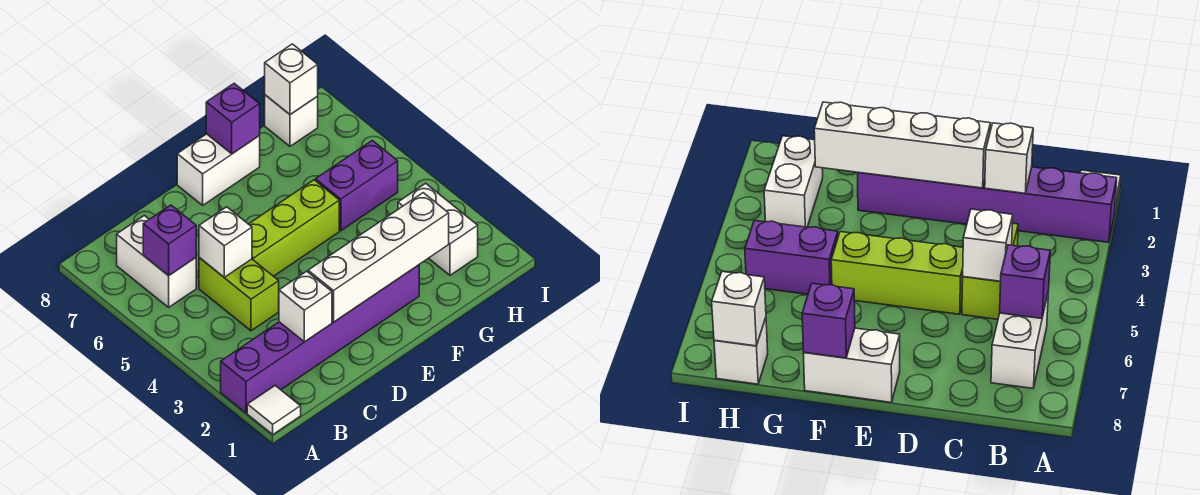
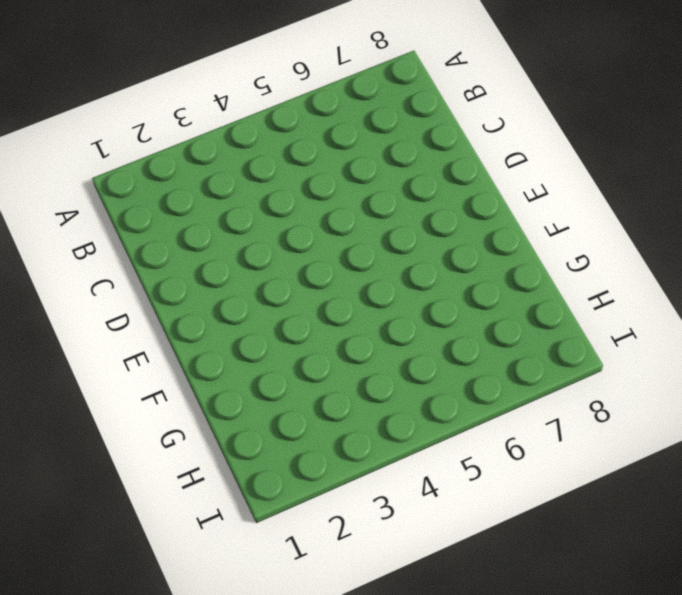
none -> white tile A1 level 1
none -> purple brick A2:F2 level 1
none -> white brick B6:B7 level 1

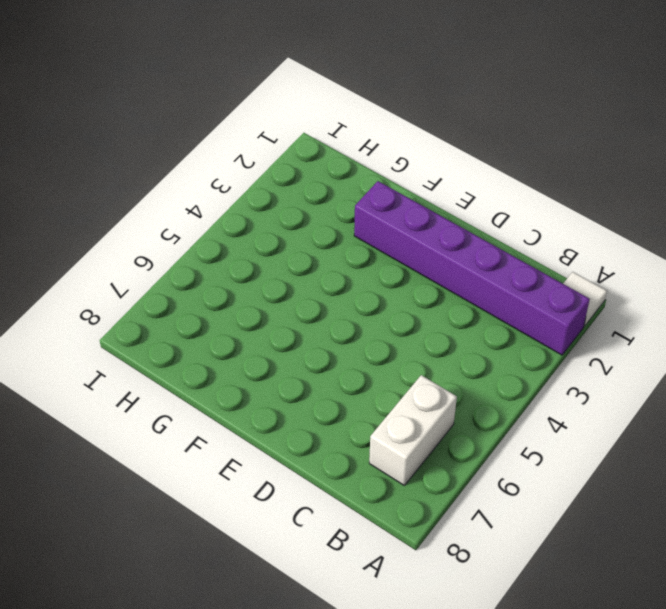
none -> lime brick C4:C5 level 1
none -> lime brick D5:F5 level 1
none -> white brick E8:F8 level 1

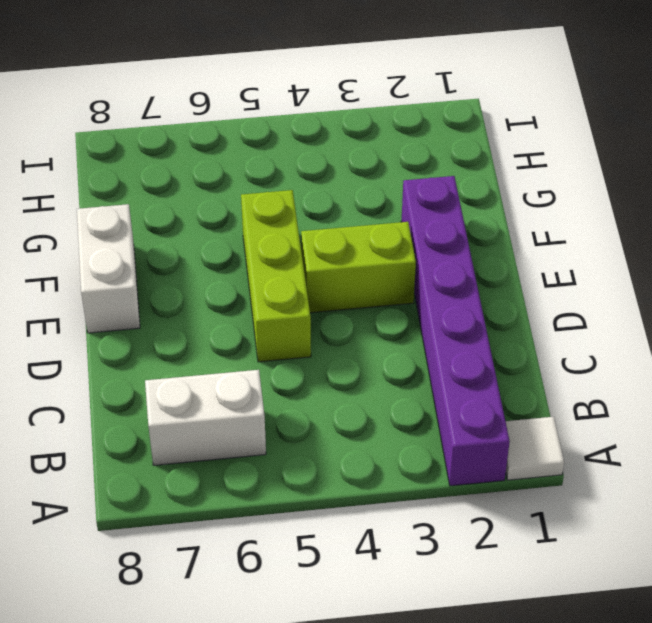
lime brick E3:E4 level 1 -> lime brick C4:C5 level 1
none -> purple brick G5:H5 level 1
none -> white brick H2:H3 level 1
none -> white brick H8 level 1

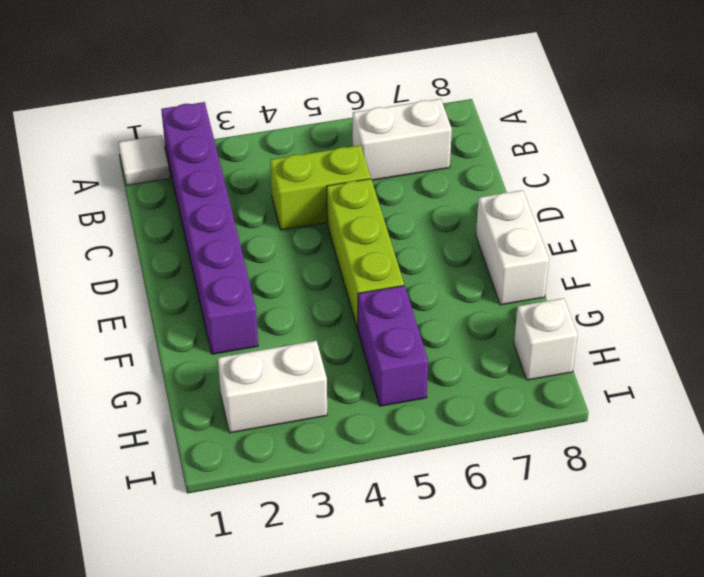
none -> purple brick B6 level 2
none -> white brick C2 level 2
none -> white brick C5 level 2

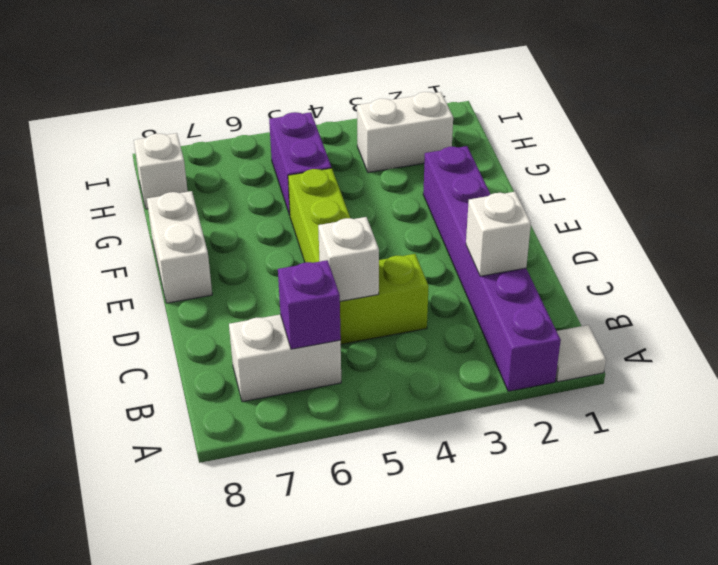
none -> white brick D2:G2 level 2
none -> purple brick F8 level 2
none -> white brick H8 level 2

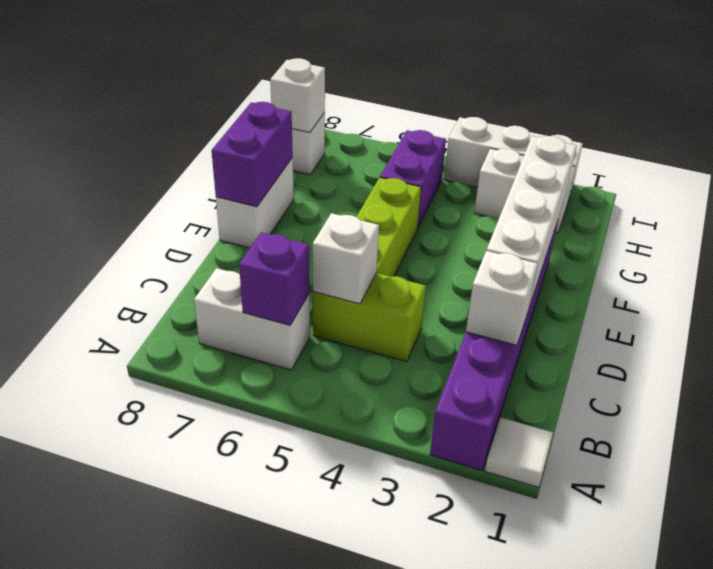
purple brick E8:F8 level 2 -> purple brick F8 level 2
white brick I2:I4 level 1 -> none

